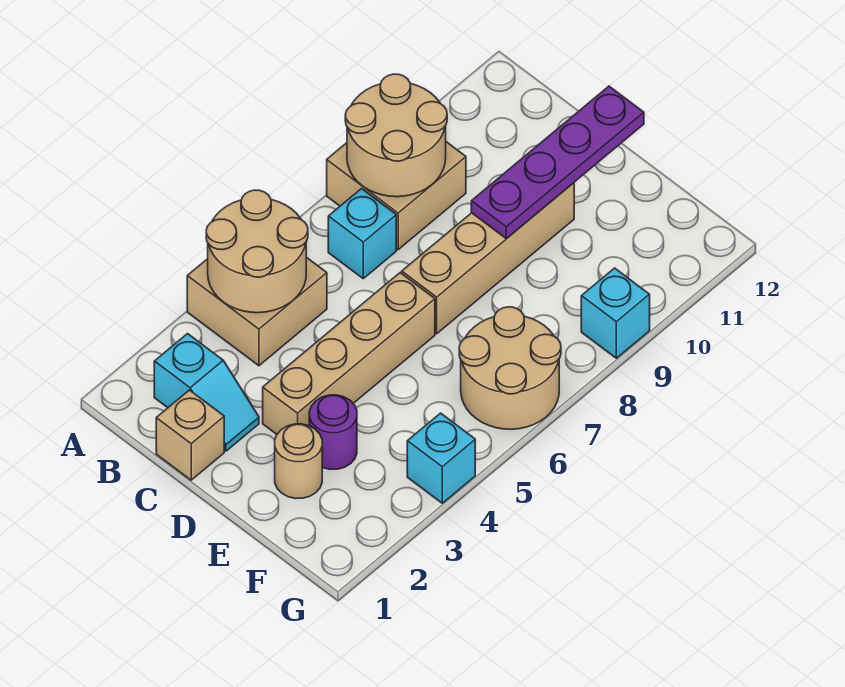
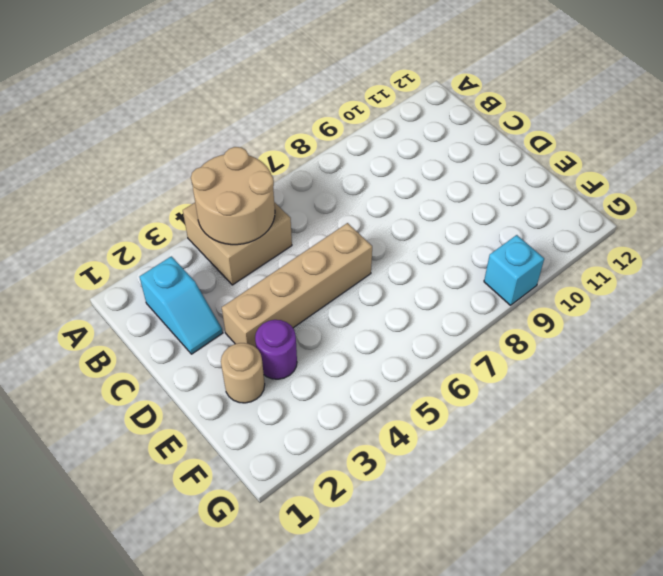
none -> tan brick A8:B9 level 1
none -> cyan brick B7 level 1
none -> tan brick C1 level 1

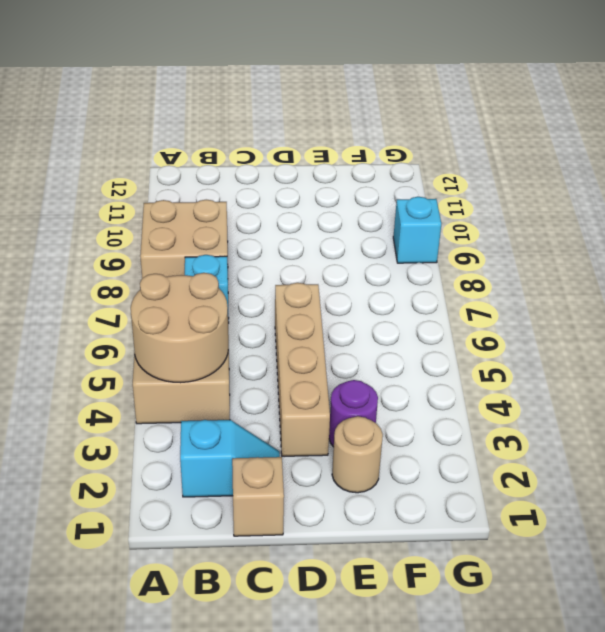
none -> tan brick D7:D10 level 1
none -> tan round brick F6:G7 level 1
none -> cyan brick G4 level 1

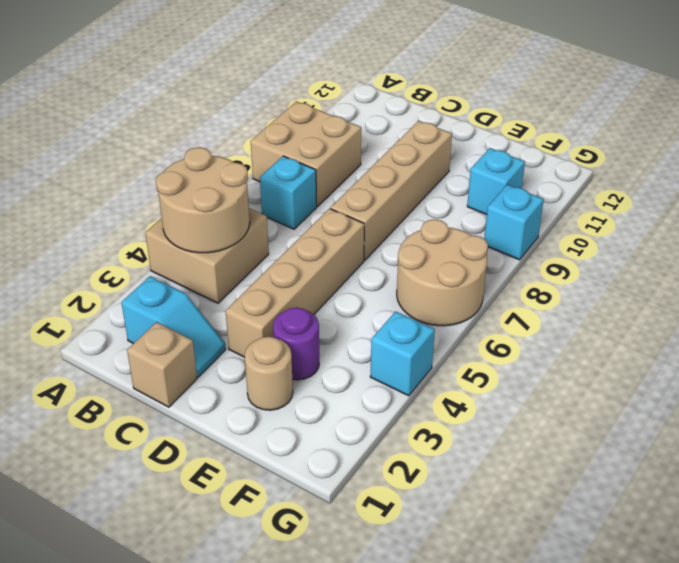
cyan brick F10 level 1 -> none
none -> tan round brick A8:B9 level 2
none -> purple plate D9:D12 level 2

